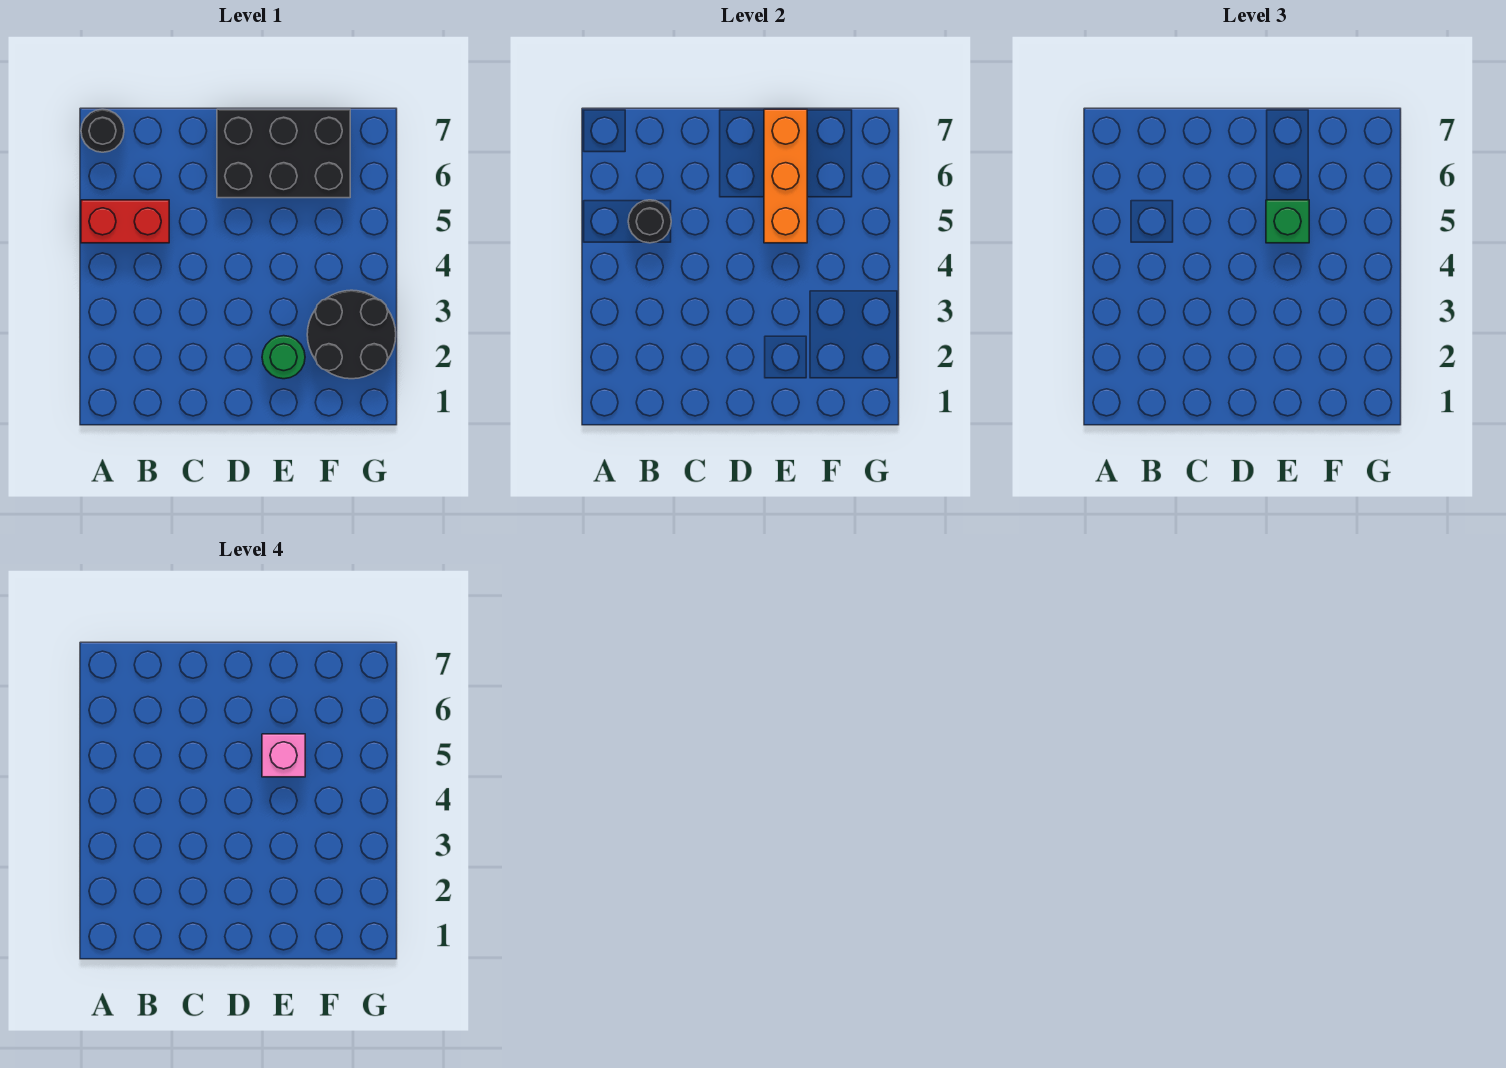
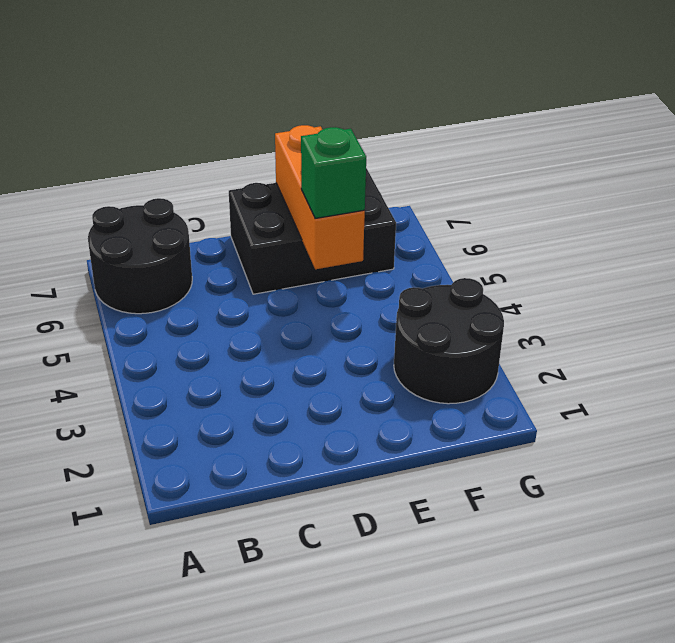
black round brick A6:B7 level 1 -> black round brick A7 level 1
none -> red brick A5:B5 level 1
none -> green round brick E2 level 1

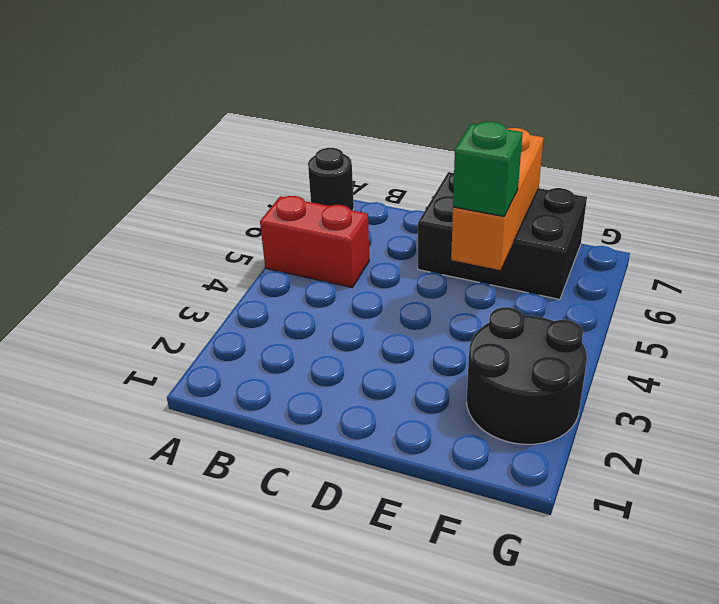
none -> green round brick E2 level 1
none -> black round brick B5 level 2

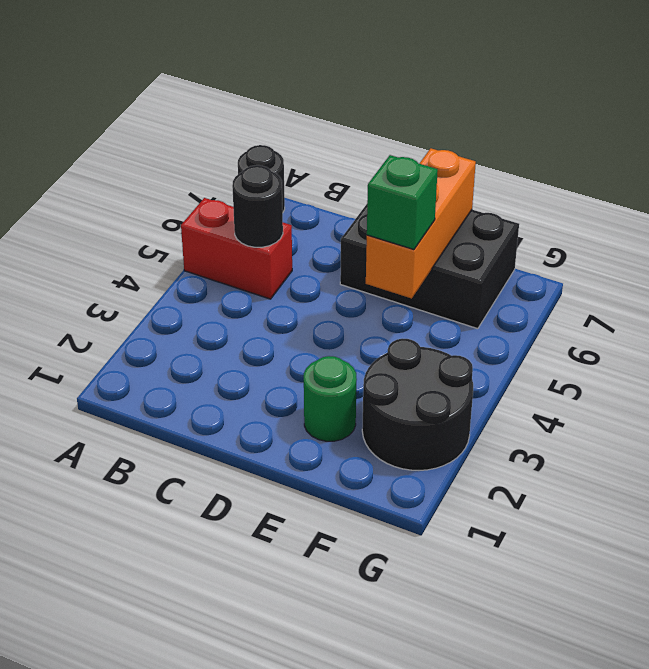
none -> pink brick E5 level 4

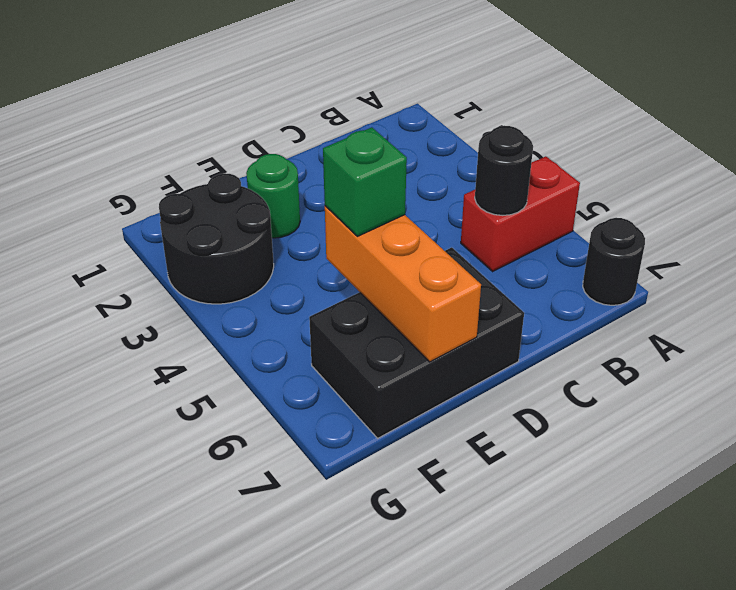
none -> pink brick E5 level 4

